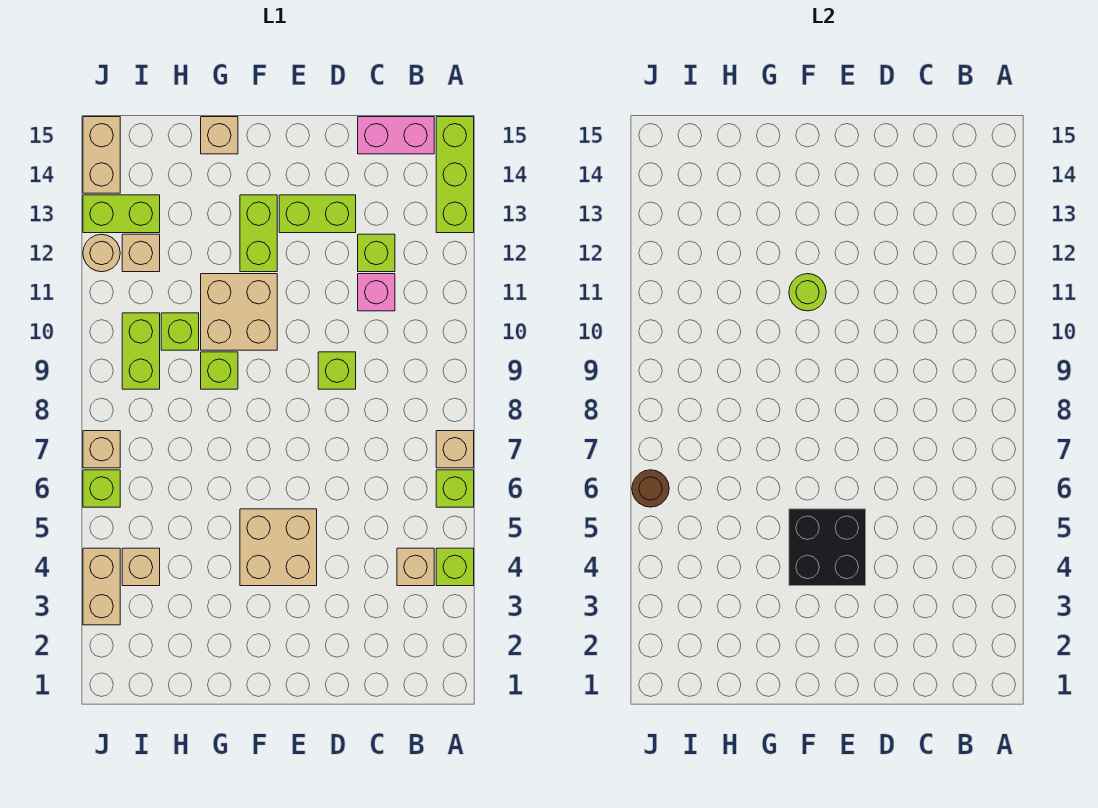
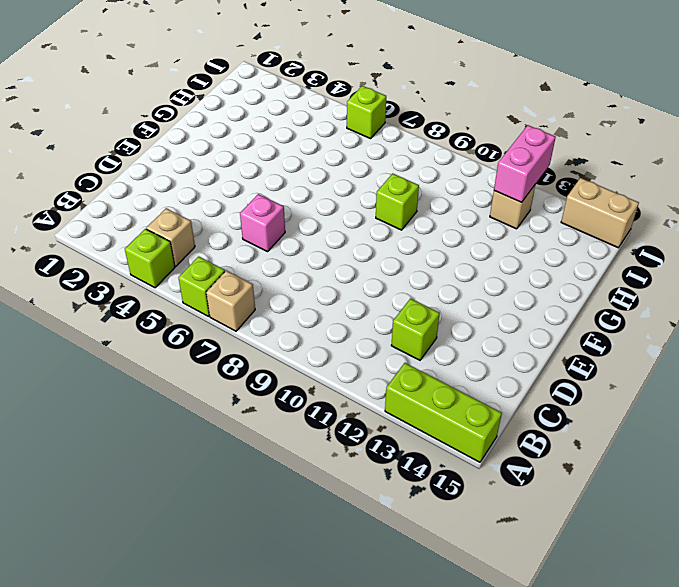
pink brick D6 level 1 -> pink brick C11 level 1
pink brick I12:J12 level 2 -> pink brick B15:C15 level 1
none -> lime brick D9 level 1
none -> lime brick D13:E13 level 1
none -> tan brick E4:F5 level 1

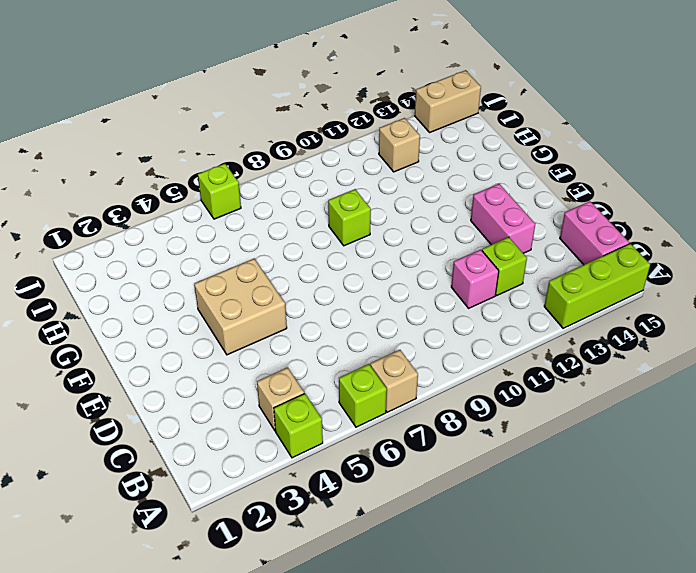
pink brick D13:E13 level 1 -> lime brick D13:E13 level 1
none -> lime brick D9 level 1
none -> tan brick F10:G11 level 1
none -> lime brick F12:F13 level 1

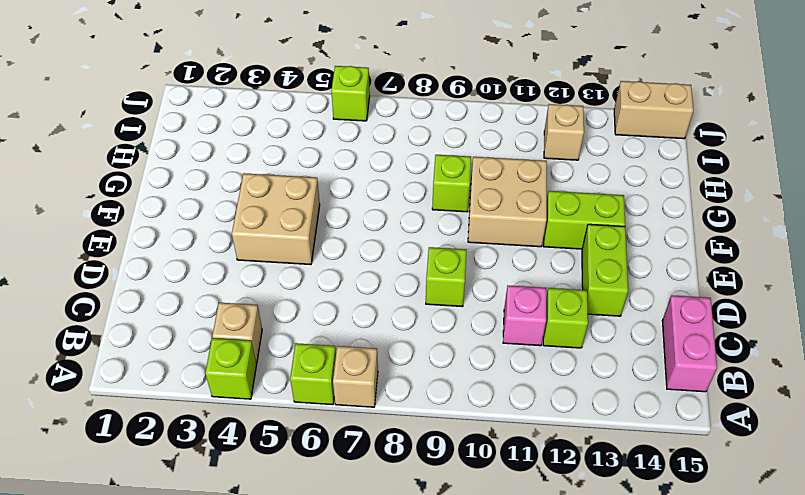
none -> lime brick A13:A15 level 1
none -> tan brick G15 level 1
none -> lime brick H10 level 1

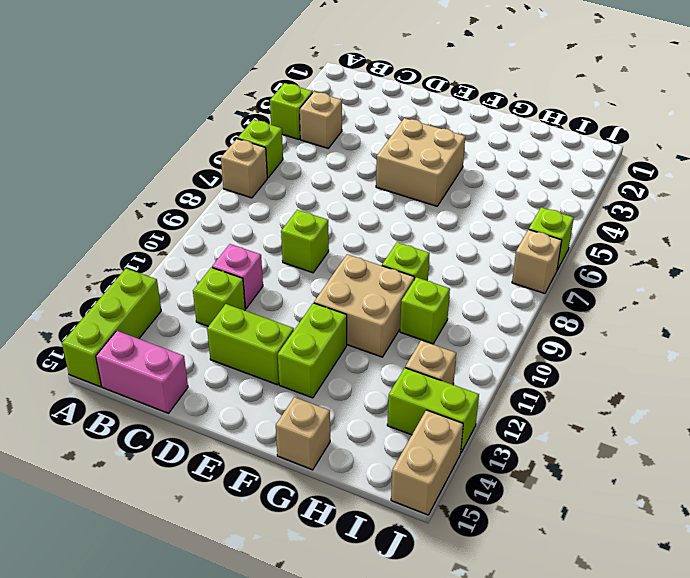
none -> tan brick I4 level 1
none -> lime brick I9:I10 level 1
none -> tan brick J3:J4 level 1

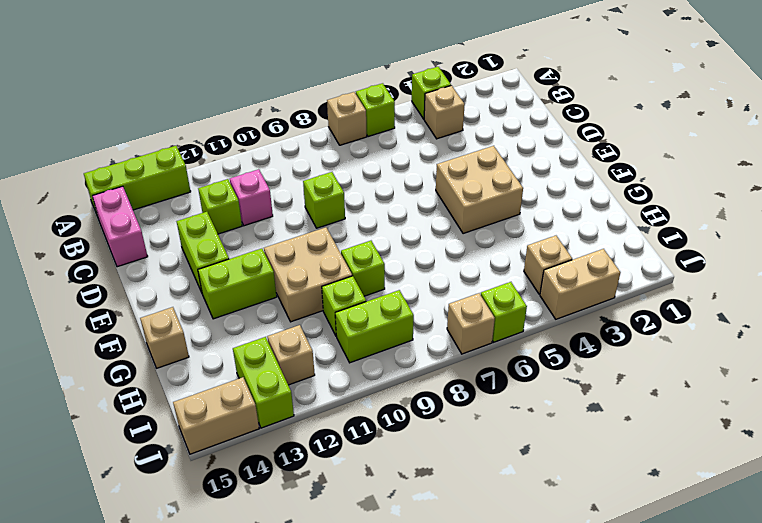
none -> tan round brick J12 level 1
none -> black brick E4:F5 level 2
none -> lime round brick F11 level 2

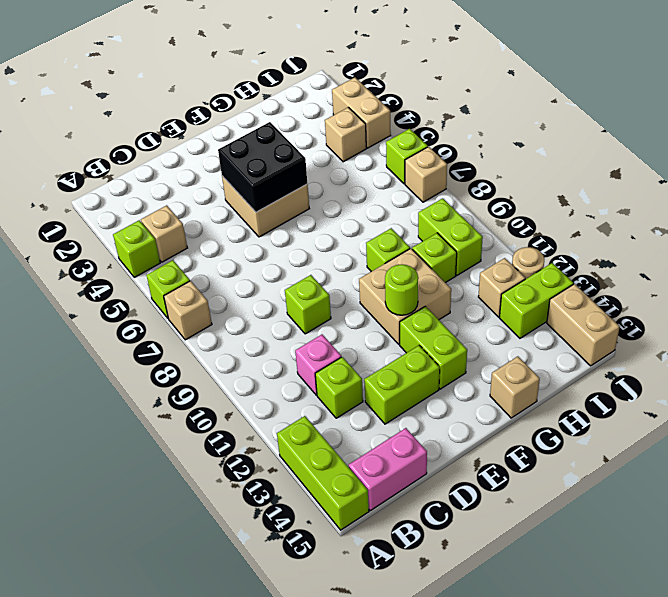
none -> brown round brick J6 level 2

